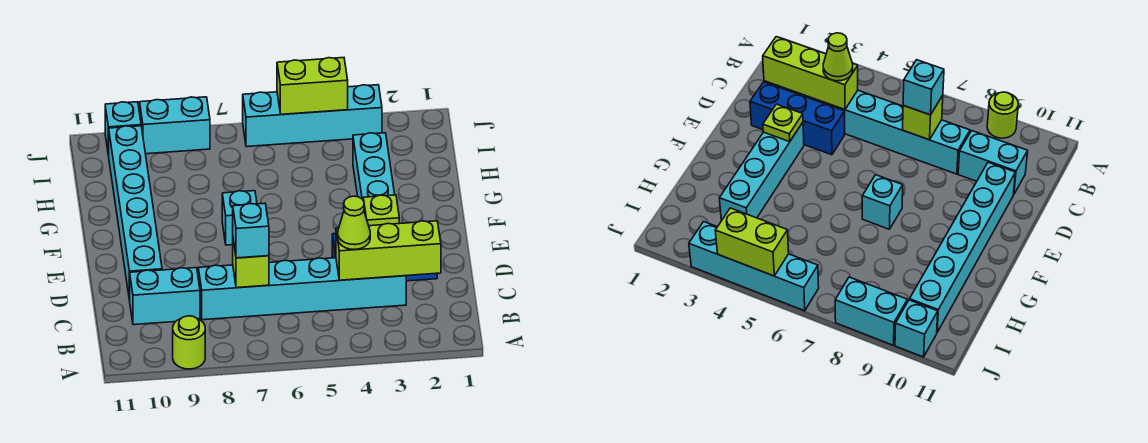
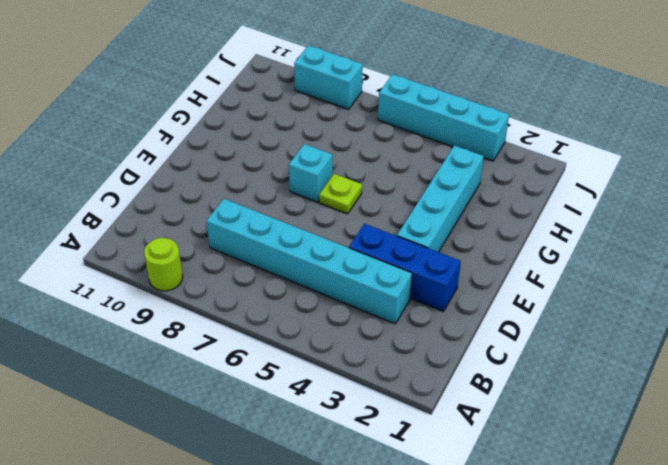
lime plate F6 level 1 -> lime plate E3 level 2
none -> cyan brick C9:C10 level 1
none -> cyan brick D10:I10 level 1
none -> cyan brick J10 level 1

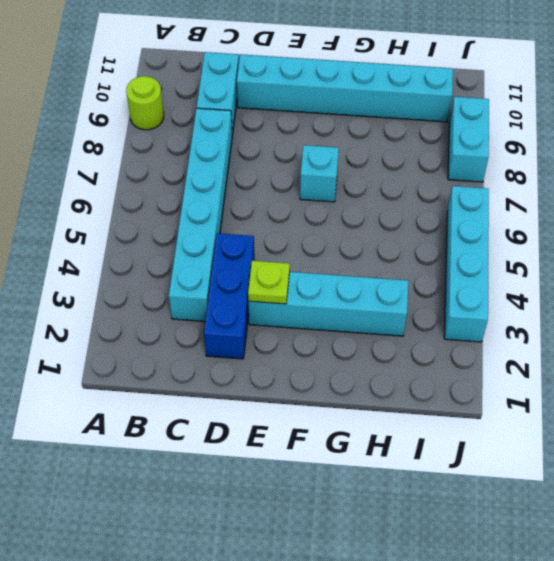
none -> cyan brick J10 level 1
none -> lime brick C2:C4 level 2
none -> lime brick C7 level 2

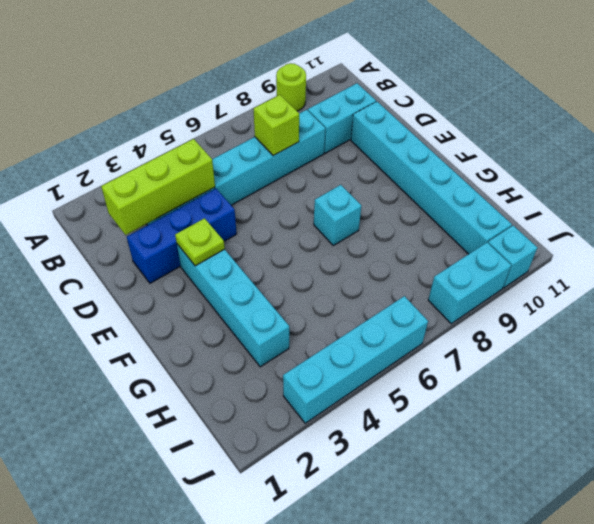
none -> lime brick J4:J5 level 2
none -> lime cone C4 level 3
none -> cyan brick C7 level 3

